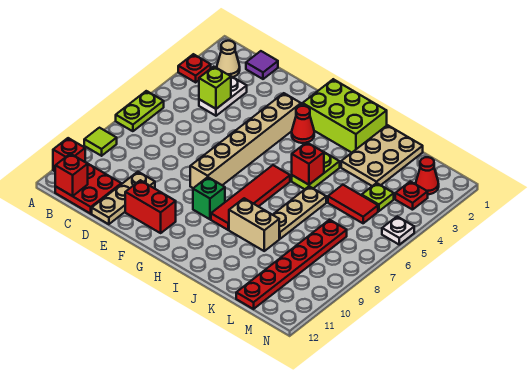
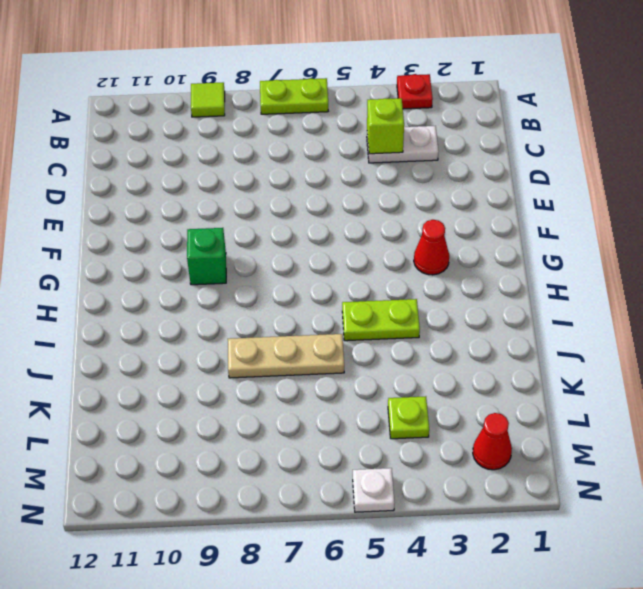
none -> red brick A11 level 1
none -> tan cone B2 level 1
none -> red plate B11:C12 level 1

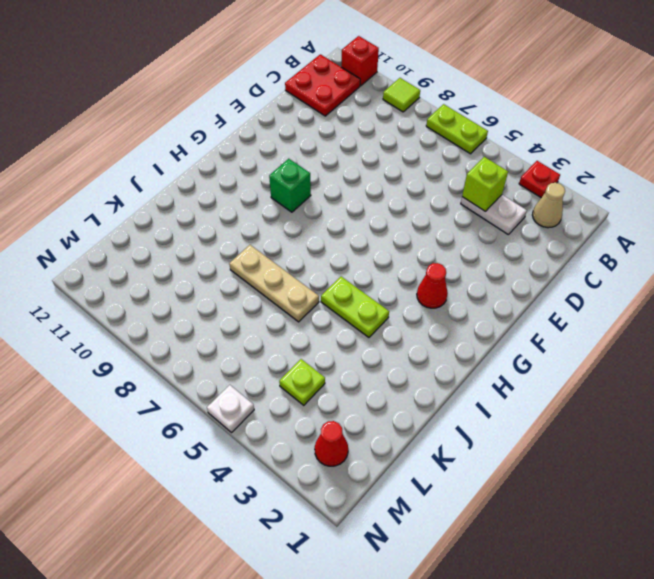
none -> purple tile C1 level 1
none -> tan plate D10:D12 level 1
none -> red brick E11:F11 level 1

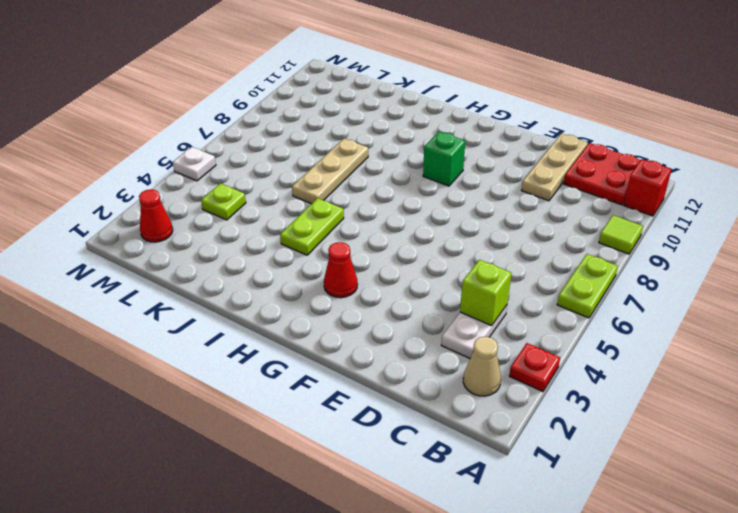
none -> purple tile C1 level 1
none -> red brick E11:F11 level 1
none -> tan brick F3:F8 level 1

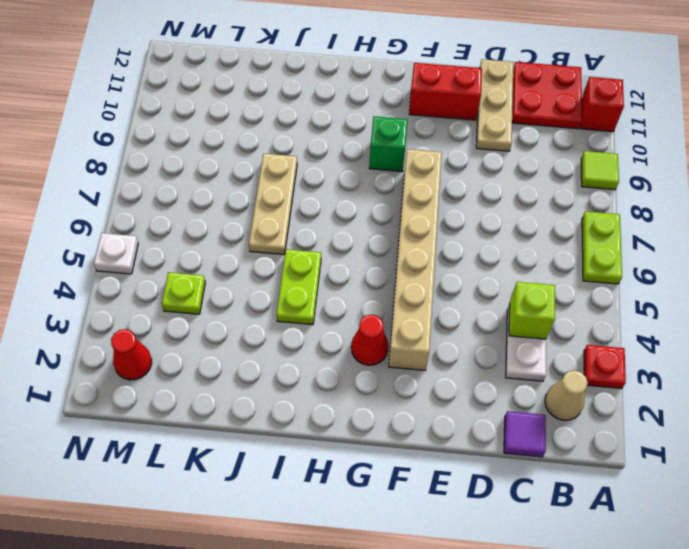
none -> lime brick G1:I2 level 1
none -> red tile H6:H9 level 1
none -> tan brick I9:J9 level 1

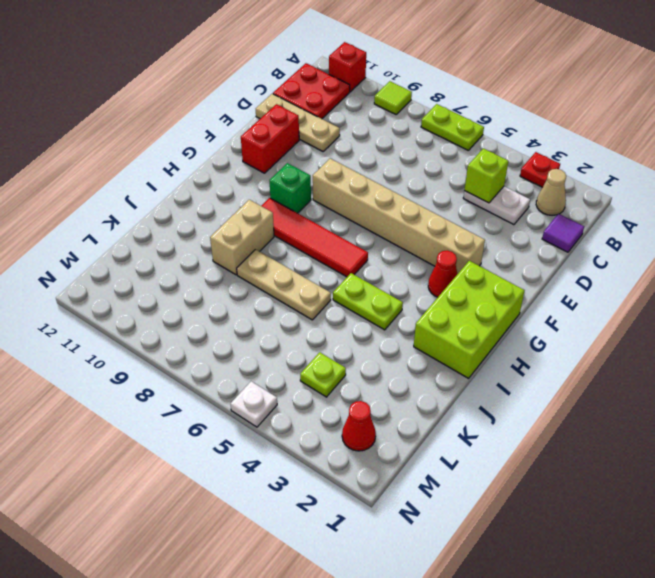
none -> tan plate J1:K3 level 1
none -> red tile K5:L5 level 1
none -> red plate L7:L12 level 1

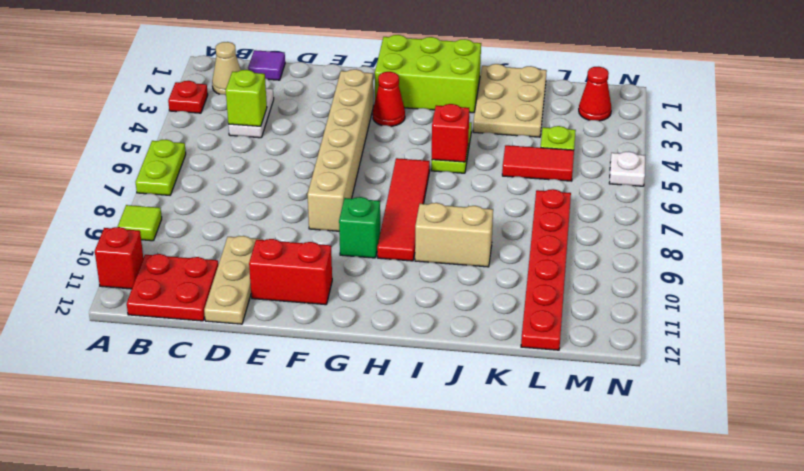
none -> tan plate J6:J8 level 1
none -> red plate M3 level 1
none -> red brick B12 level 2

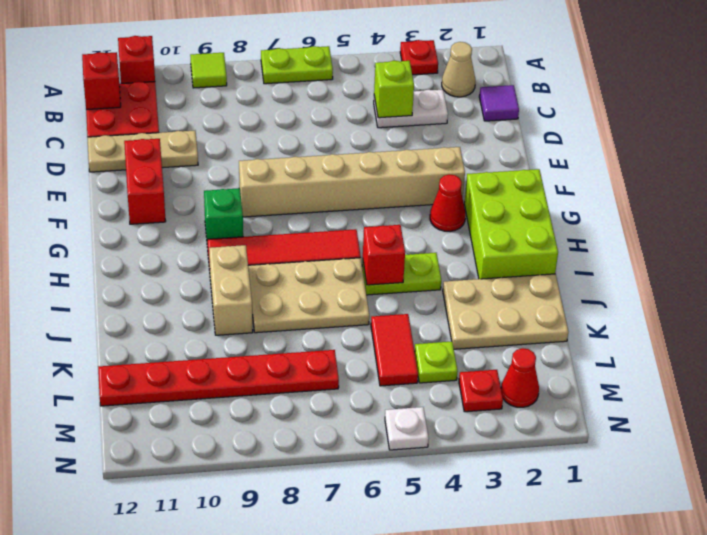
tan plate I6:J8 level 1 -> tan plate J6:J8 level 1

